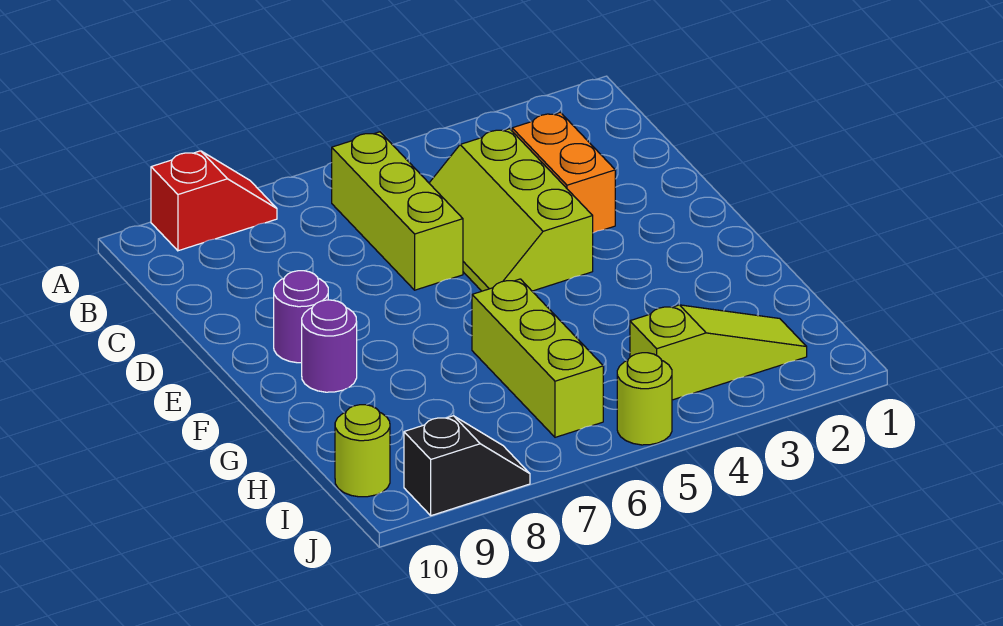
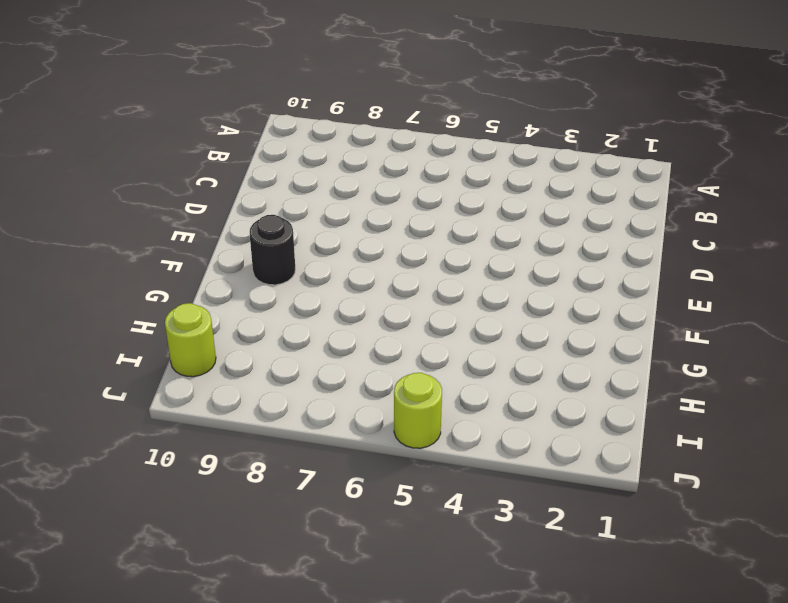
black round brick F9 level 1 -> purple round brick F9 level 1
none -> red slope A8:A9 level 1 top 9
none -> lime brick B6:D6 level 1

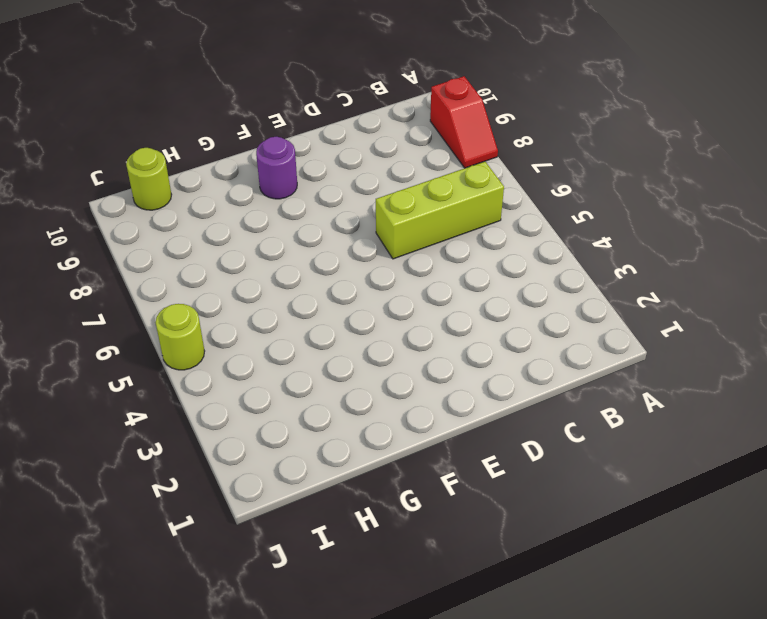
none -> orange brick C3:D3 level 1
none -> lime slope C4:E5 level 1 top 4

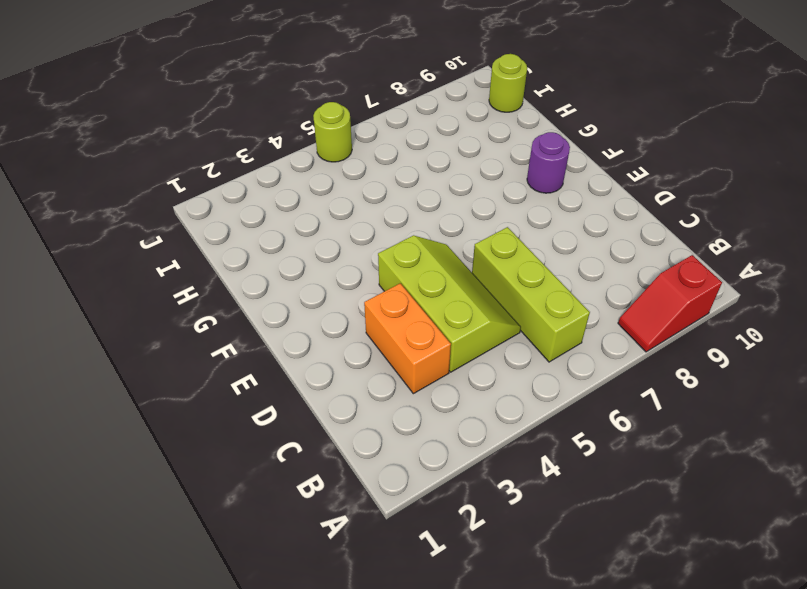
none -> purple round brick E9 level 1
none -> lime brick G6:I6 level 1

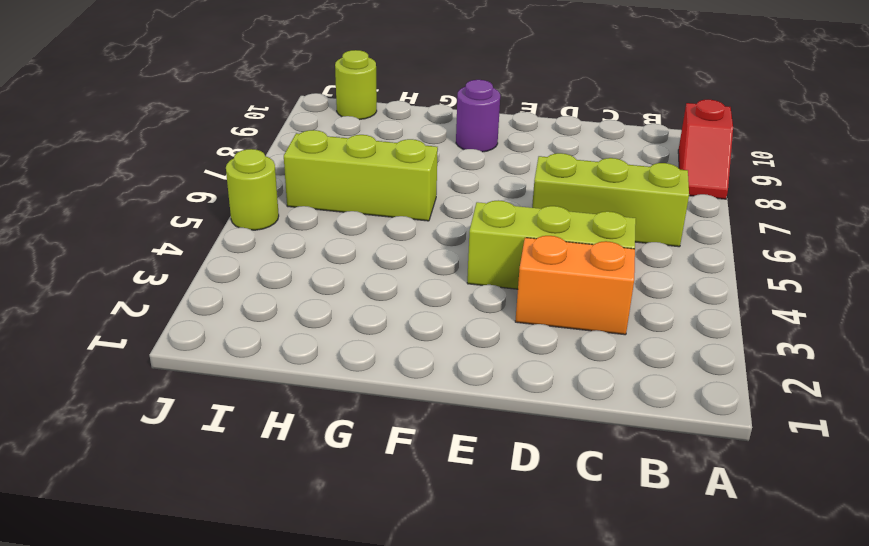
none -> purple round brick E9 level 1
none -> lime slope I2:I4 level 1 top 4

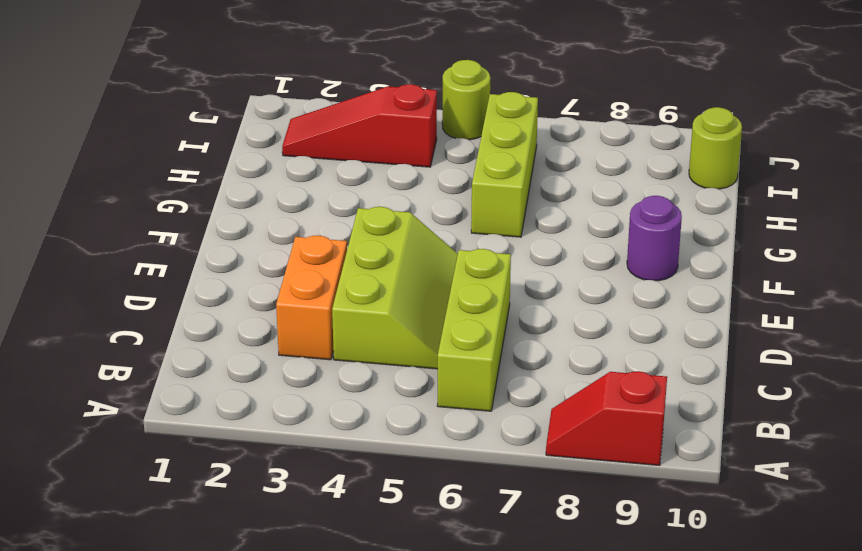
red slope I2:I4 level 1 top 4 -> lime slope I2:I4 level 1 top 4
none -> purple round brick E9 level 1
none -> black slope J8:J9 level 1 top 9

